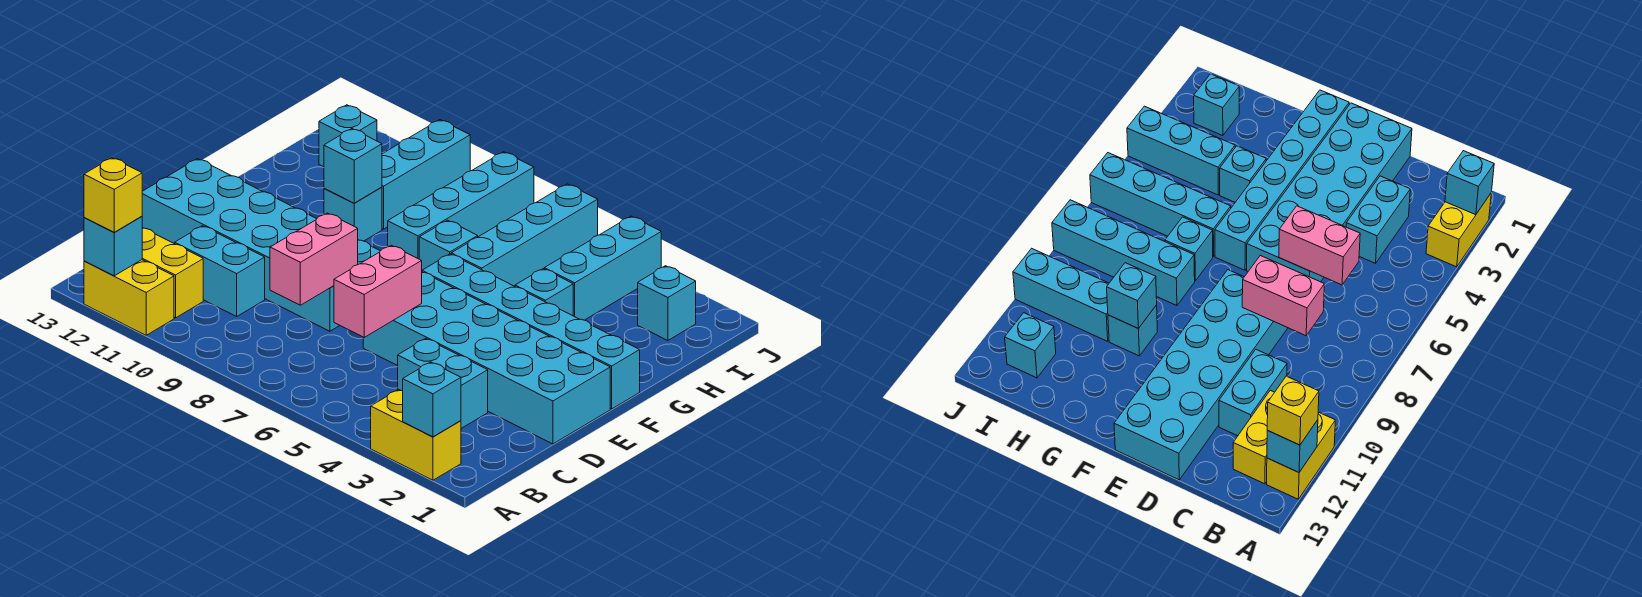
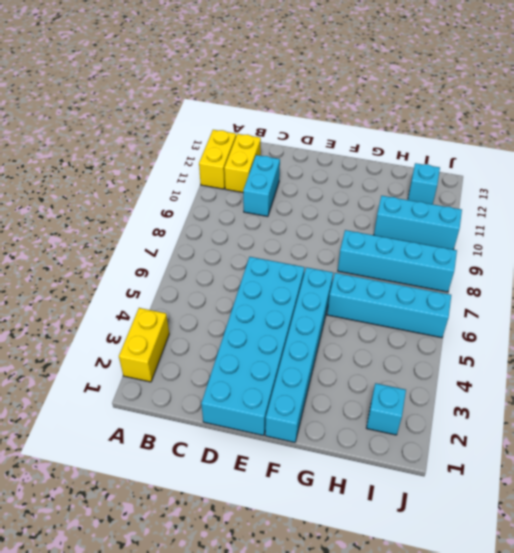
none -> cyan brick C3:C4 level 1
none -> cyan brick D8:E13 level 1
none -> cyan brick G4 level 1

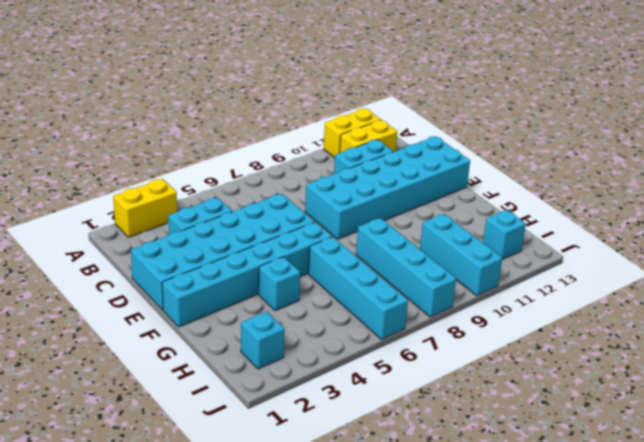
none -> cyan brick G7 level 1
none -> cyan brick G10 level 1
none -> cyan brick H4:J4 level 1

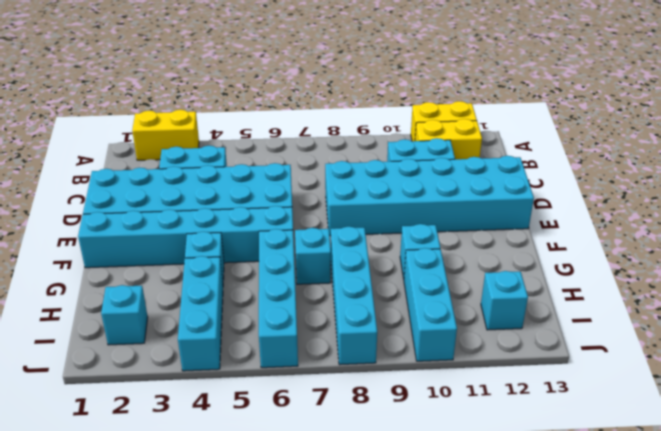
none -> cyan brick A2 level 2
none -> cyan brick A12 level 2
none -> pink brick C6:D6 level 2

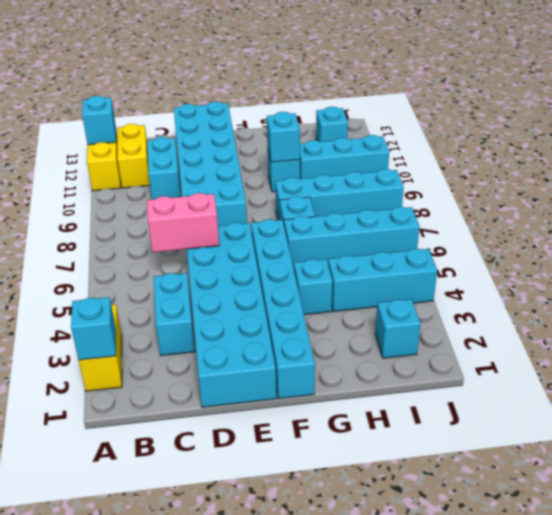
none -> pink brick C8:D8 level 2
none -> yellow brick A12 level 3

